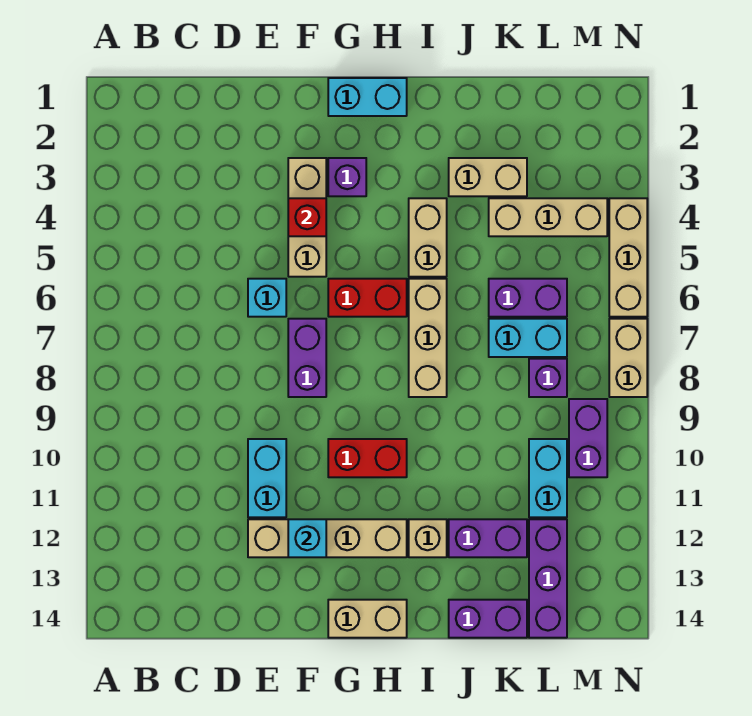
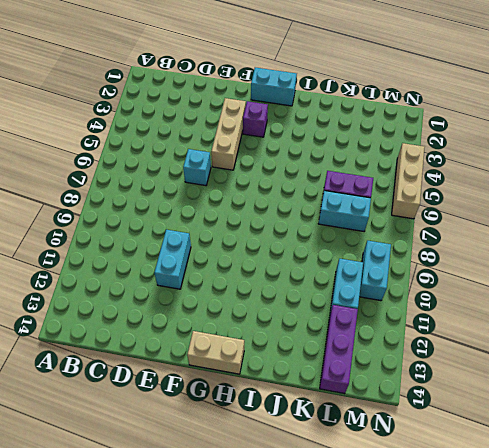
cyan brick M9:M10 level 1 -> purple brick M9:M10 level 1
none -> tan brick E12:H12 level 1
none -> purple brick F7:F8 level 1
none -> red brick G6:H6 level 1

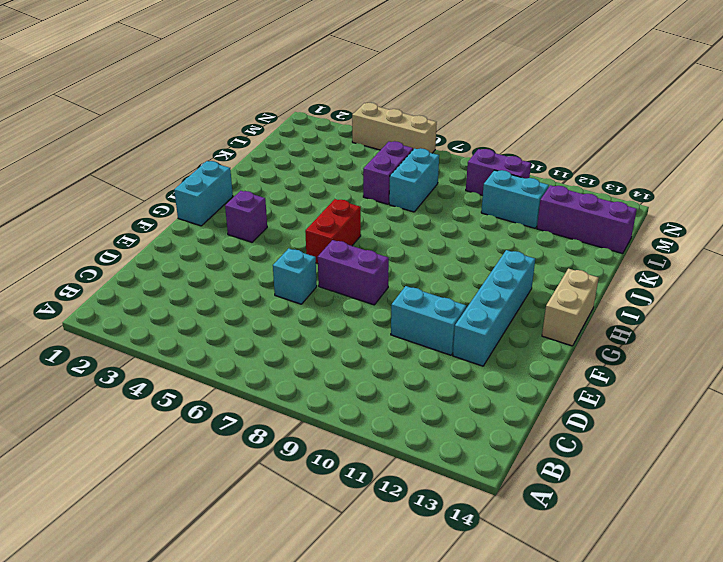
cyan brick E12:H12 level 1 -> tan brick E12:H12 level 1
none -> tan brick F3:F5 level 1
none -> red brick G10:H10 level 1
none -> tan brick I4:I5 level 1

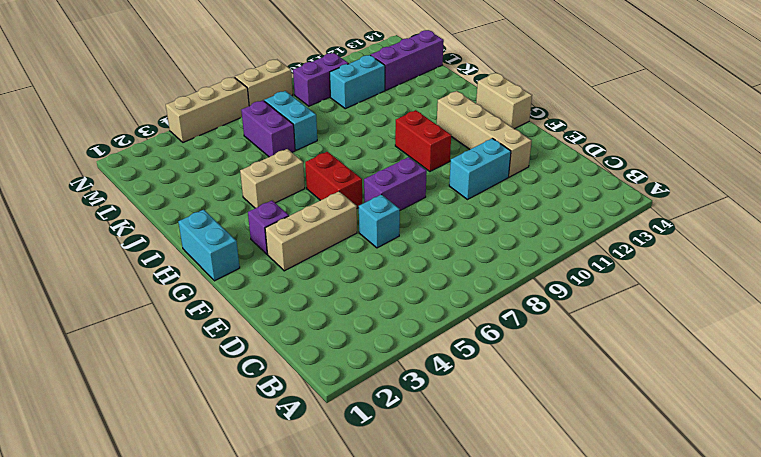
none -> tan brick I6:I8 level 1
none -> tan brick I12 level 1
none -> tan brick J3:K3 level 1

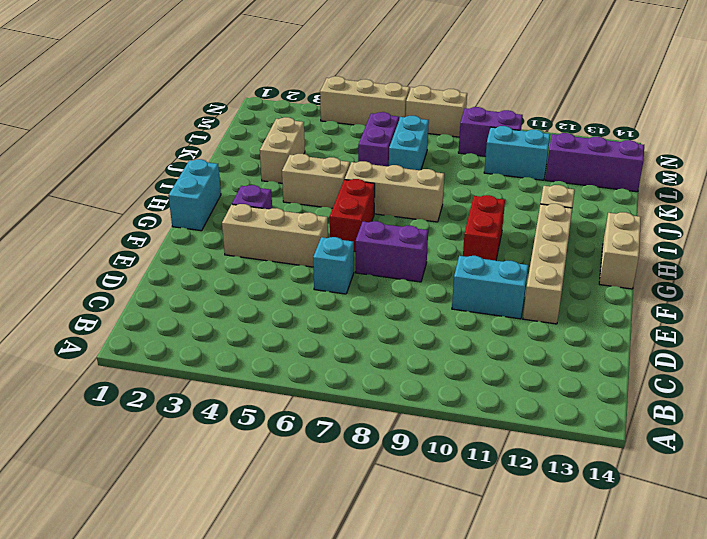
none -> purple brick J12:K12 level 1
none -> purple brick J14:K14 level 1
none -> tan brick K4:M4 level 1

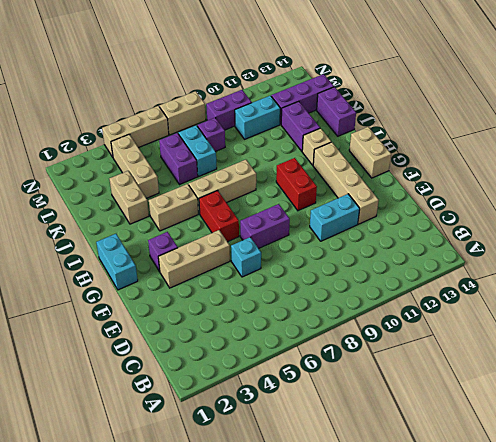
none -> red brick F4 level 2
none -> cyan brick F12 level 2

